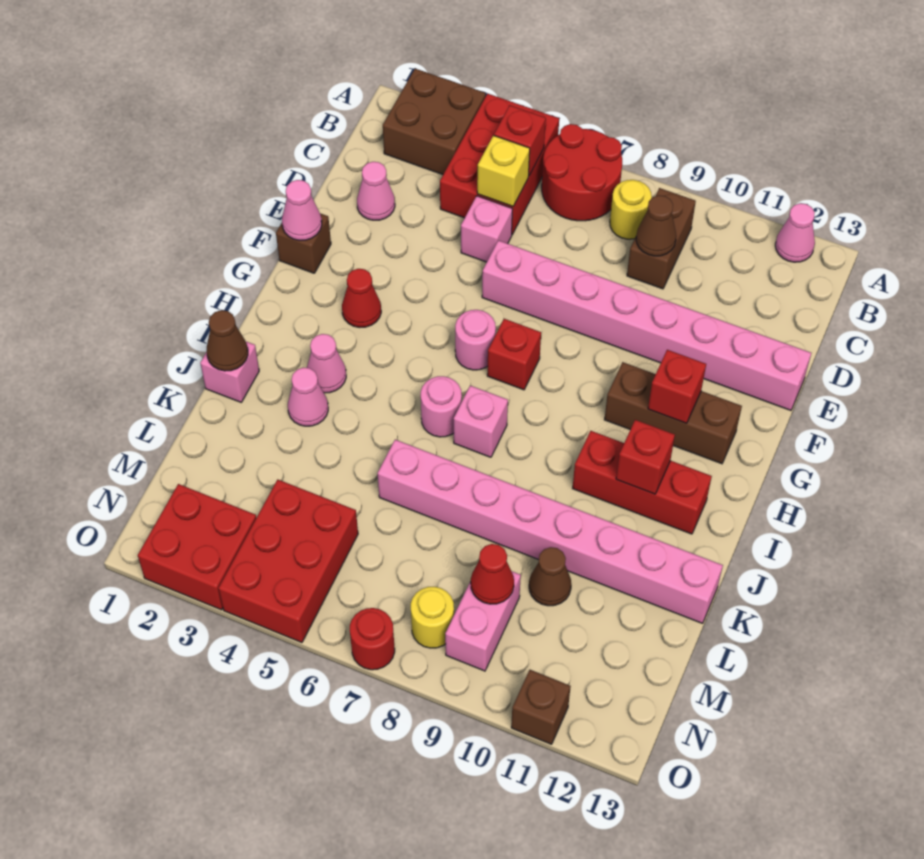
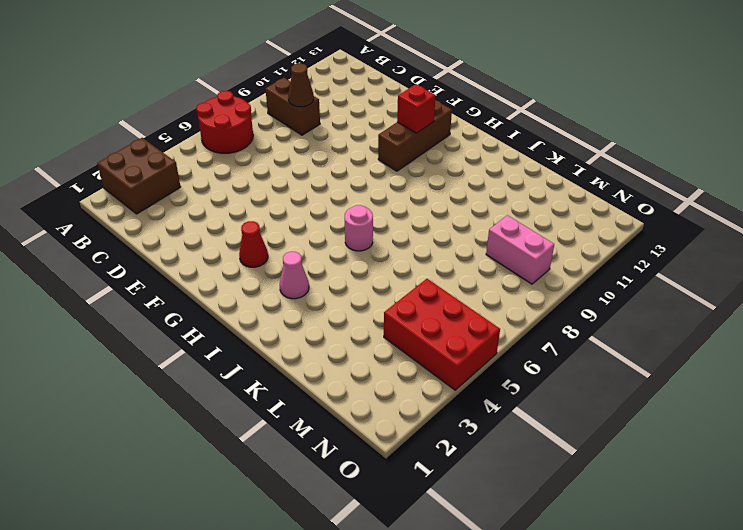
none -> red brick A4:C5 level 1
none -> pink cone A12 level 1
none -> yellow round brick B8 level 1
none -> pink cone D2 level 1

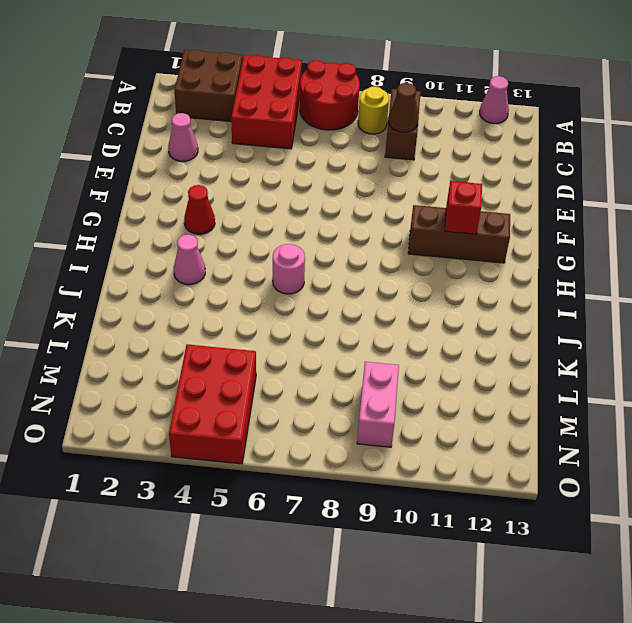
none -> pink brick D5 level 1
none -> pink brick E6:E13 level 1
none -> brown brick F1 level 1
none -> pink round brick G6 level 1

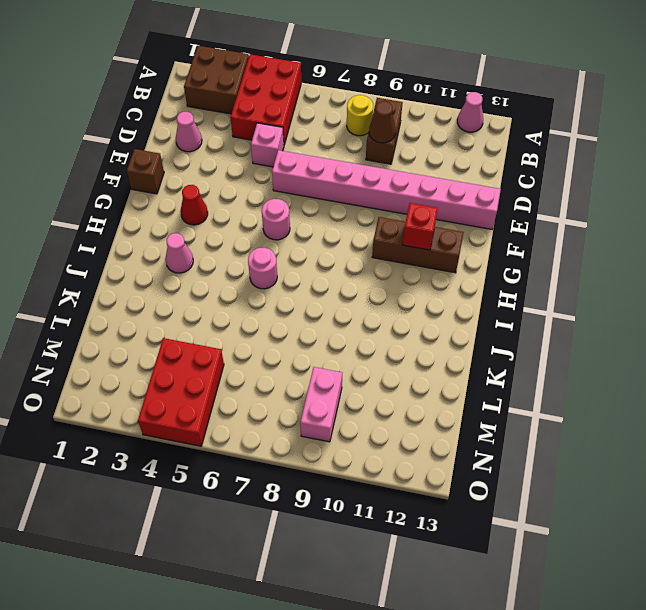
none -> red round brick A6:B7 level 1
none -> red brick G7 level 1
none -> pink brick I7 level 1
none -> red brick I10:I12 level 1

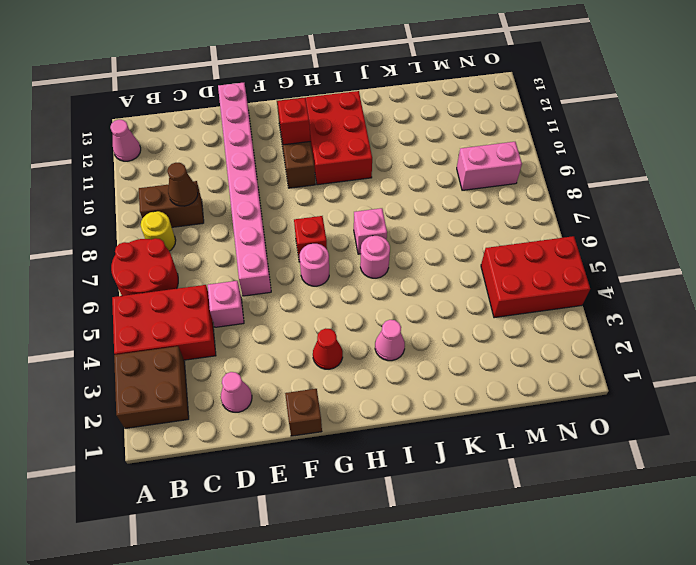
red brick H10:I12 level 1 -> red brick I10:I12 level 1
none -> pink brick J1 level 1
none -> pink cone J3 level 1
none -> pink brick K6:K13 level 1
none -> brown cone L10 level 1

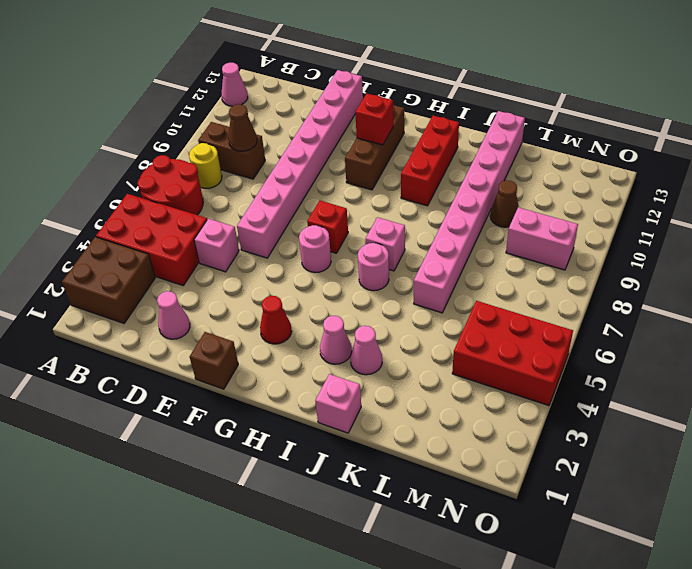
none -> red brick N2:O3 level 1
none -> yellow round brick N8 level 1
none -> red round brick O7 level 1
none -> brown brick O11 level 1

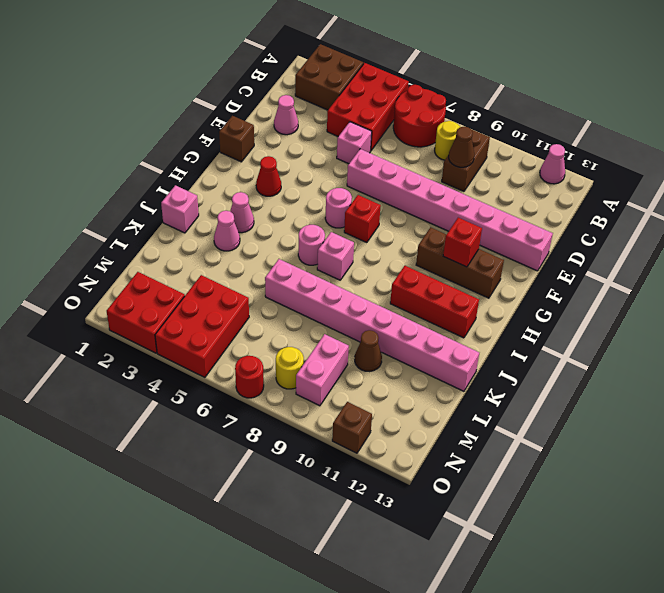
none -> red brick B5 level 2
none -> yellow brick C5 level 2
none -> pink cone F1 level 2
none -> red brick I11 level 2

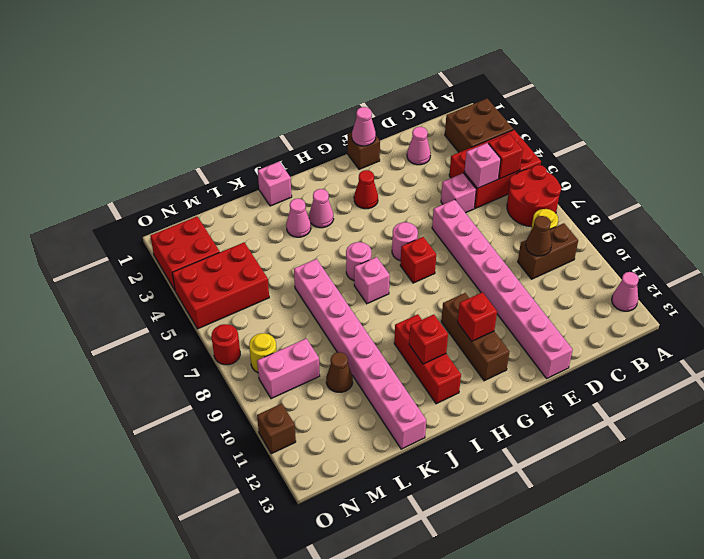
pink brick C5 level 2 -> yellow brick C5 level 2
none -> brown cone J1 level 2
none -> red cone M9 level 2

